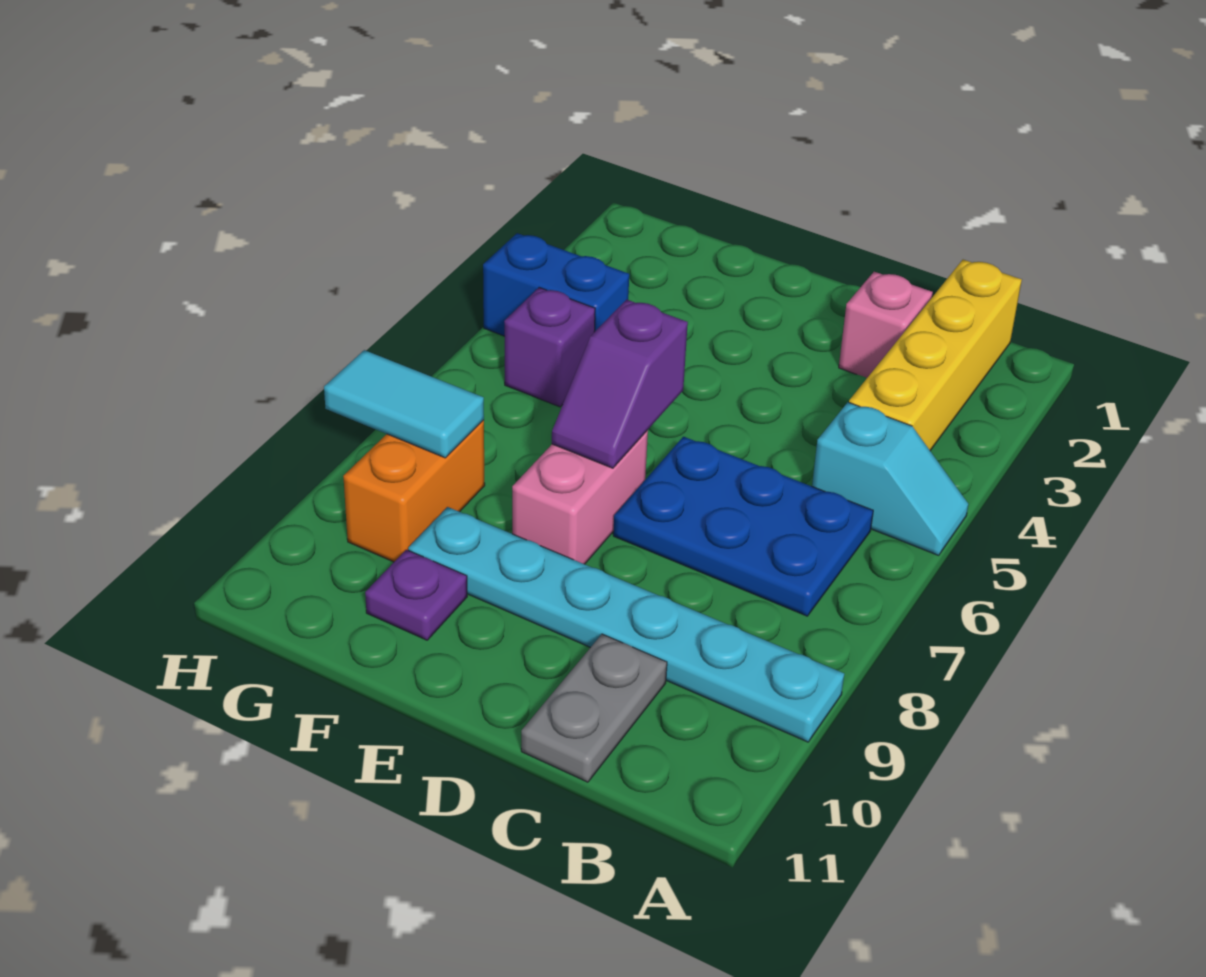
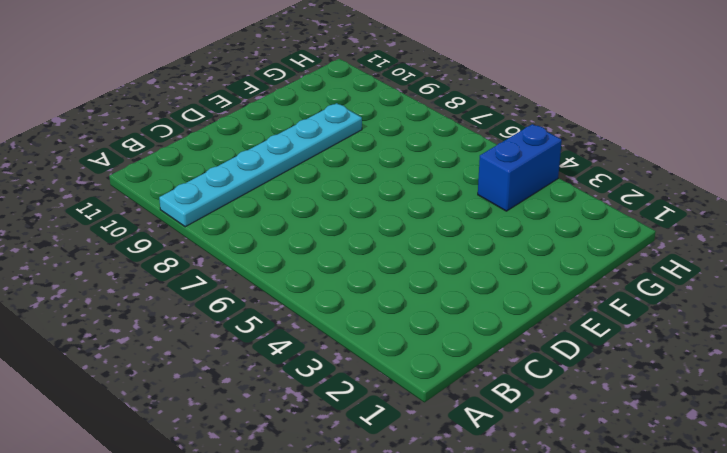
none -> cyan slope A5:B5 level 1 top B
none -> yellow brick B1:B4 level 1
none -> blue plate B6:D7 level 1

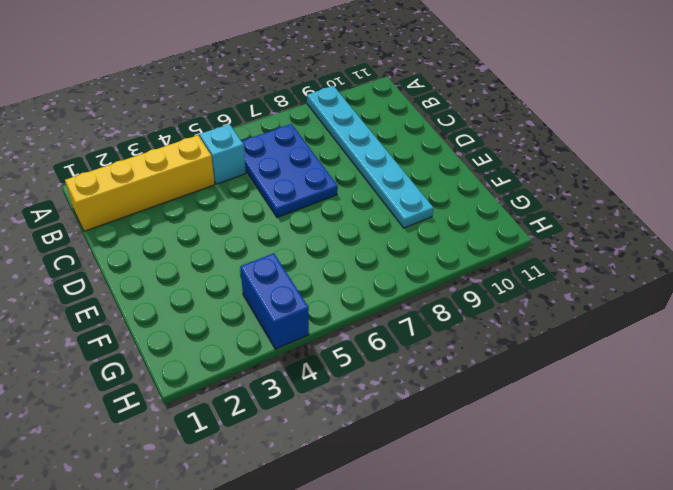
none -> pink brick C2 level 1
none -> grey plate C10:C11 level 1
none -> pink brick E7:E8 level 1

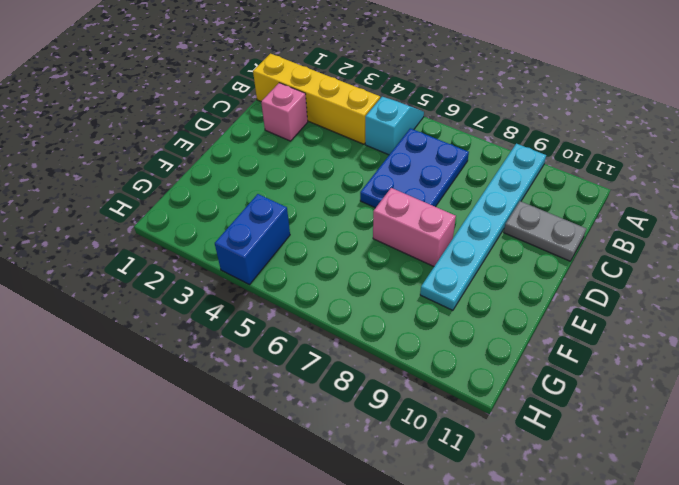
none -> purple plate F10 level 1
none -> purple brick G5 level 1
none -> orange brick G8:G9 level 1

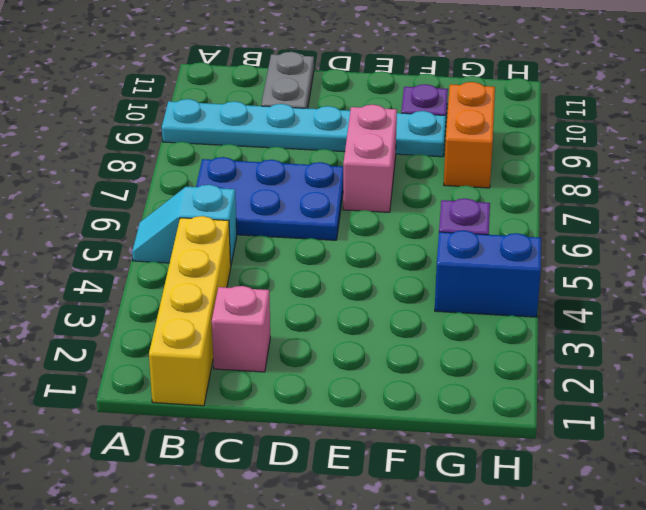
none -> purple slope E6:E7 level 2 top 6
none -> cyan tile G8:H8 level 2

